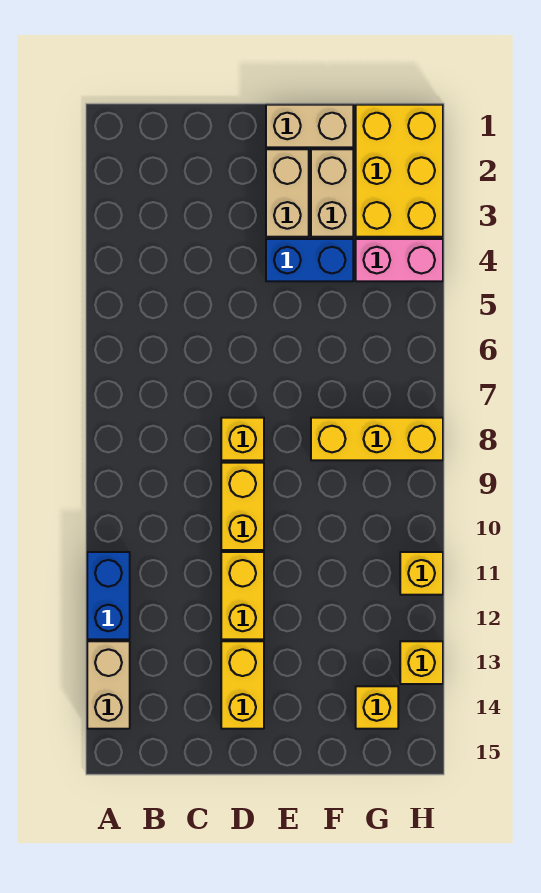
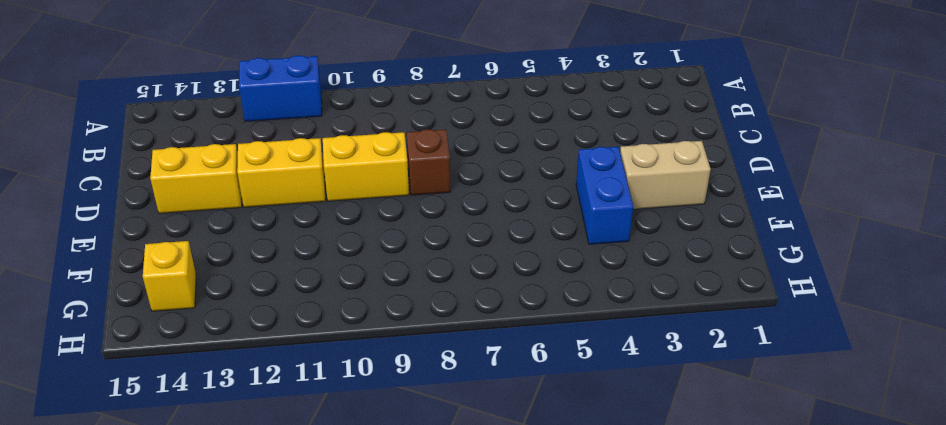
brown brick D8 level 1 -> yellow brick D8 level 1
none -> tan brick A13:A14 level 1
none -> tan brick E1:F1 level 1
none -> tan brick F2:F3 level 1

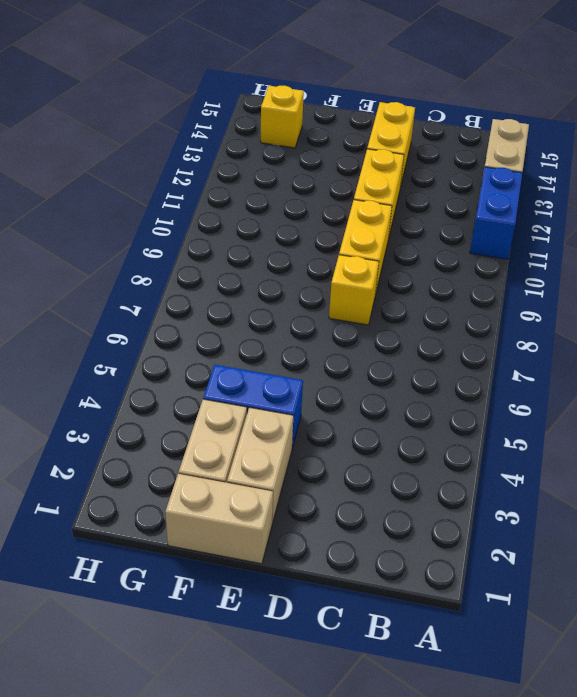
none -> yellow brick F8:H8 level 1
none -> yellow brick G1:H3 level 1
none -> pink brick G4:H4 level 1

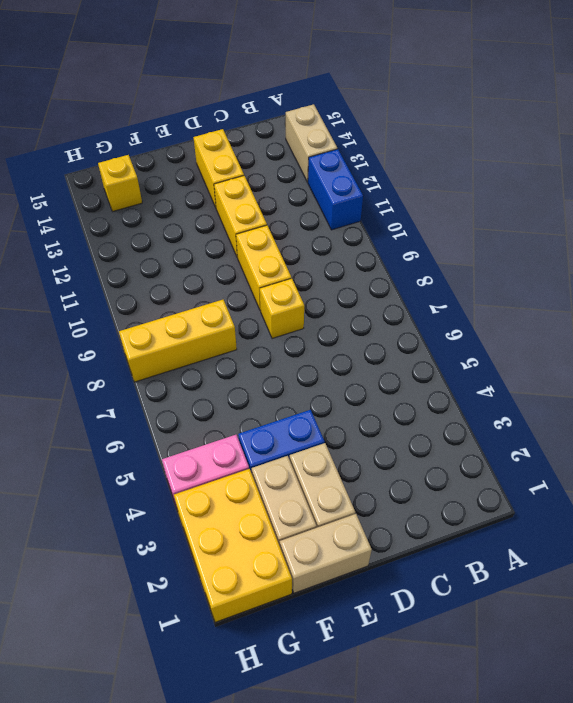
none -> yellow brick H11 level 1
none -> yellow brick H13 level 1

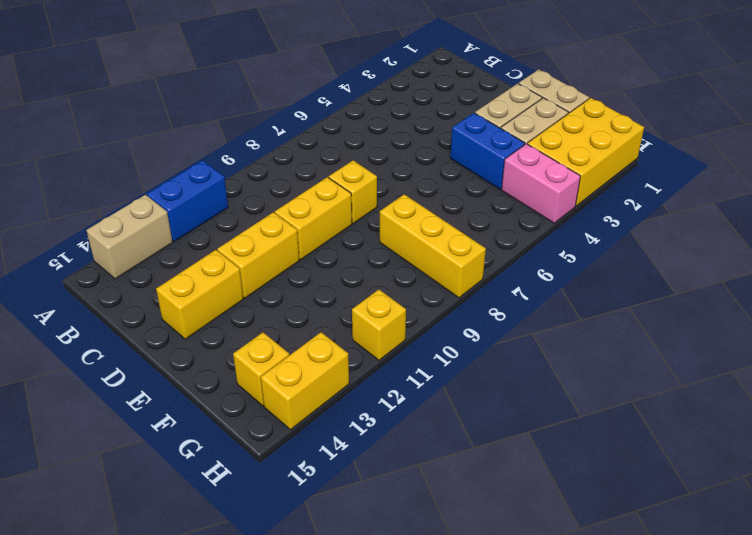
yellow brick H13:H14 level 1 -> yellow brick H13 level 1

